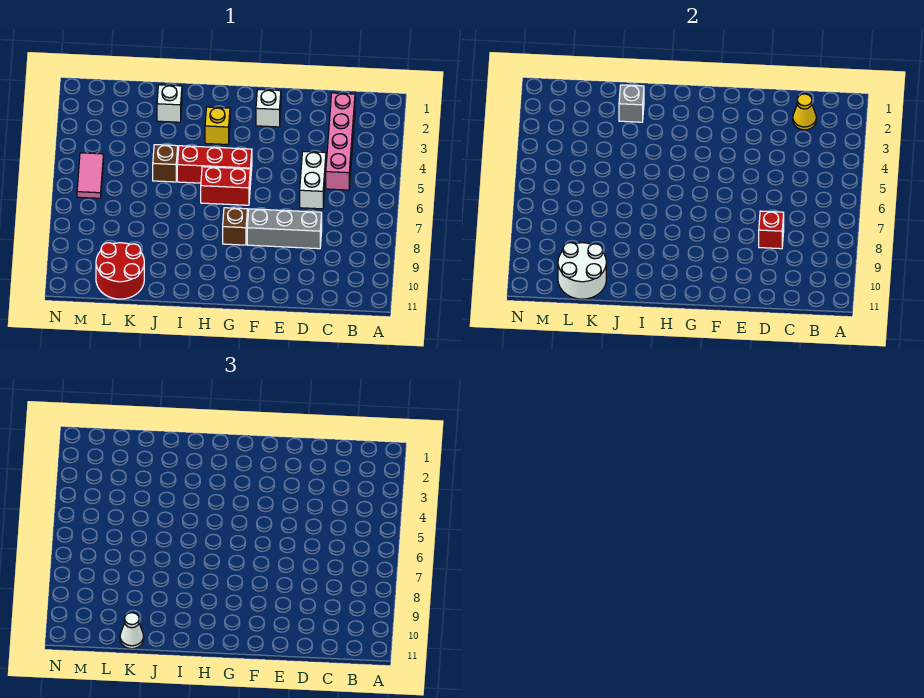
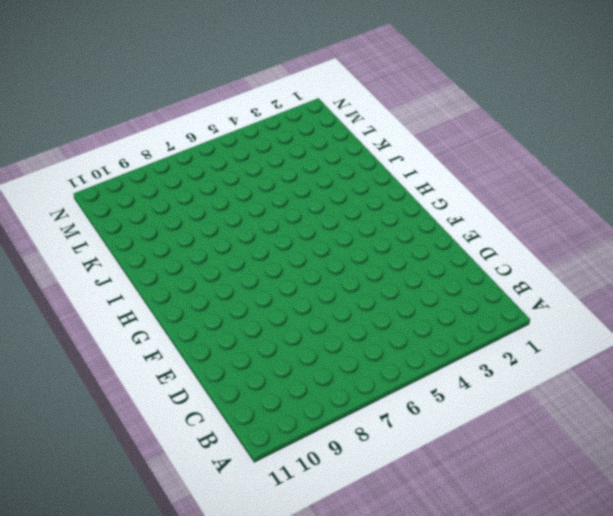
none -> pink brick C2:C5 level 1
none -> white brick D5:D6 level 1
none -> grey brick D8:F8 level 1

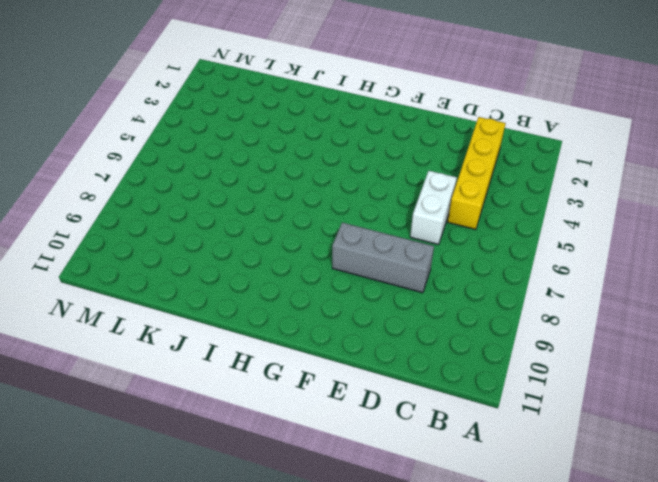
yellow brick C2:C5 level 1 -> pink brick C2:C5 level 1
none -> white brick F2 level 1
none -> red brick G5:I5 level 1
none -> red brick G6:H6 level 1

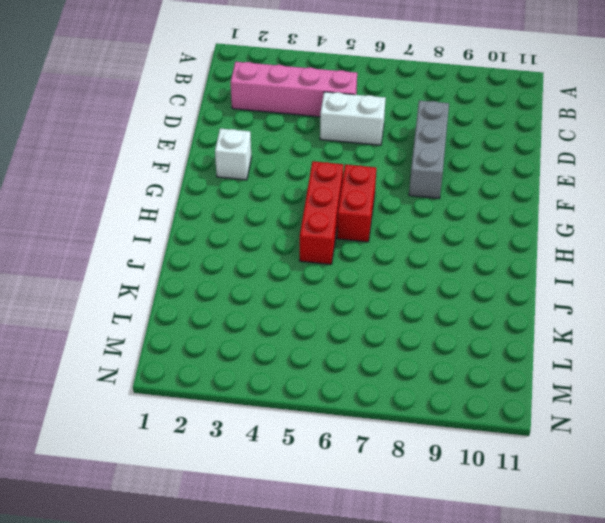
none -> brown brick G8 level 1
none -> yellow brick H3 level 1
none -> white brick J2 level 1

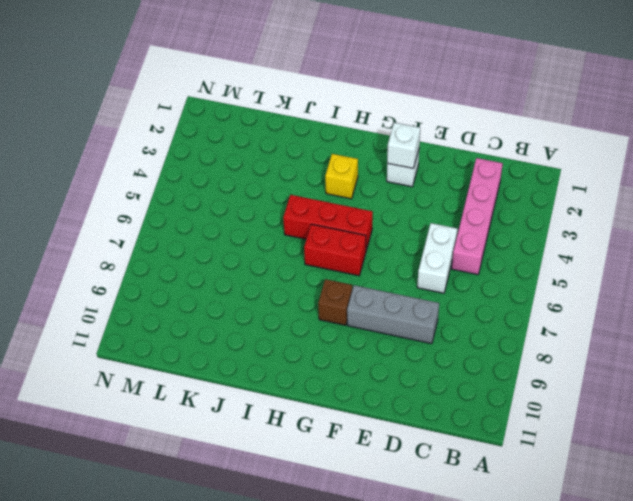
white brick F2 level 2 -> white brick J2 level 1
none -> brown brick J5 level 1
none -> red round brick K10:L11 level 1
none -> pink tile M5:M6 level 1

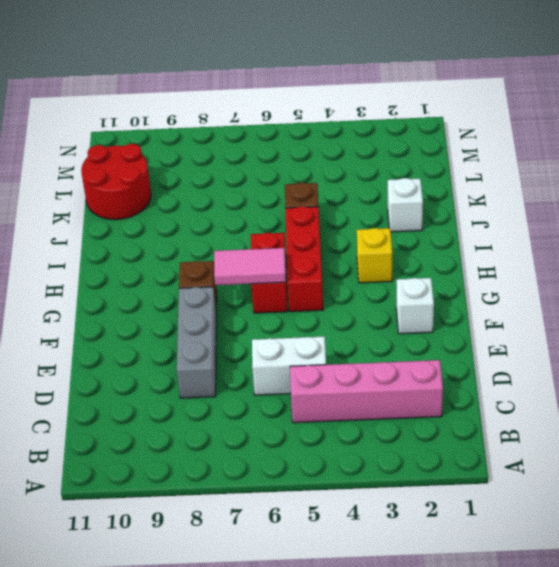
pink tile G6:G7 level 2 -> pink tile M5:M6 level 1
none -> yellow cone C2 level 2
none -> red brick D8 level 2
none -> grey brick J2 level 2

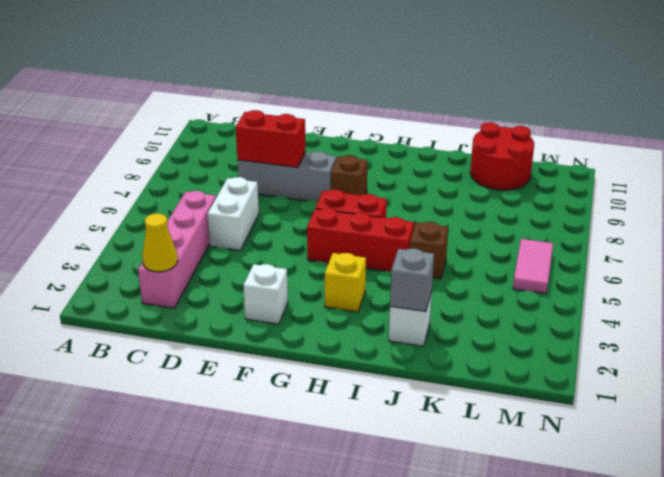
red brick D8:E8 level 2 -> red brick D8 level 2
none -> white round brick K10:L11 level 2
none -> white cone K11 level 3

